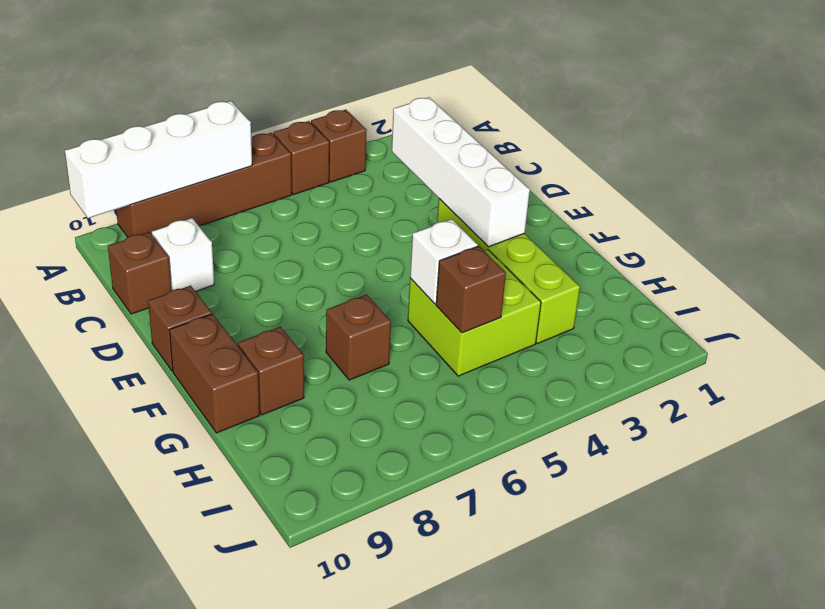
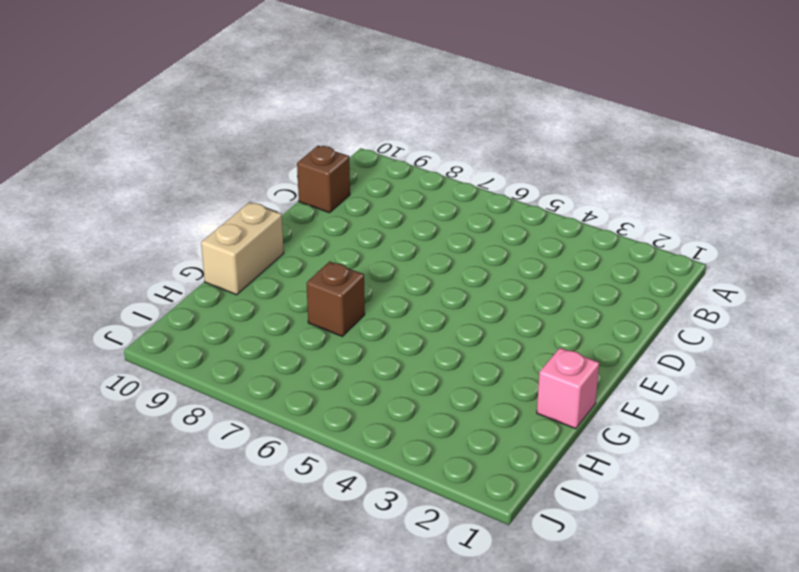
tan brick F10:G10 level 1 -> brown brick F10:G10 level 1
pink brick G1 level 1 -> none
none -> brown brick A4 level 1
none -> brown brick A5 level 1
none -> brown brick A6:A9 level 1

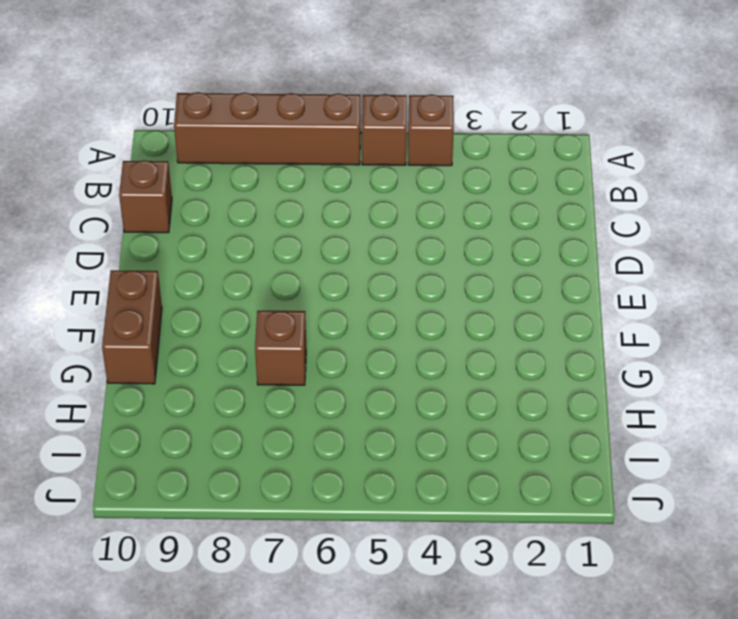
none -> white brick C9 level 1
none -> lime brick E3:H3 level 1
none -> brown brick E10 level 1

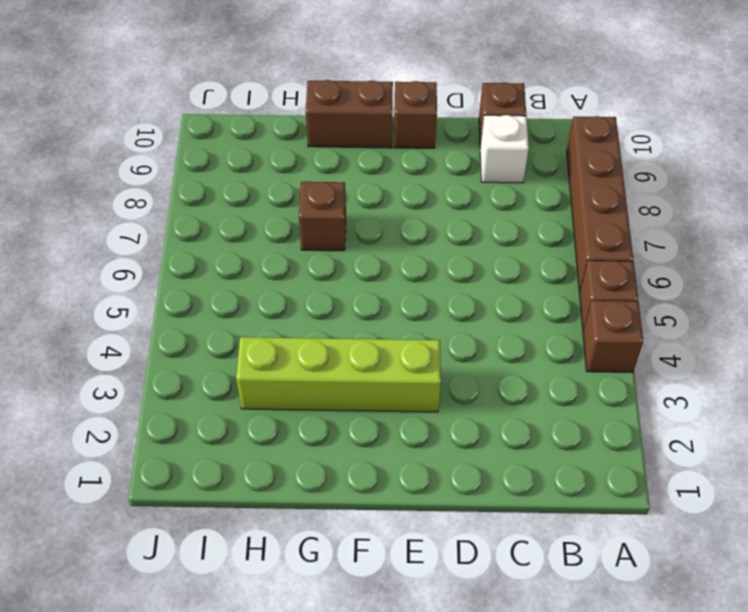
none -> lime brick G4:H5 level 1
none -> brown brick G9 level 1
none -> white brick A7:A10 level 2

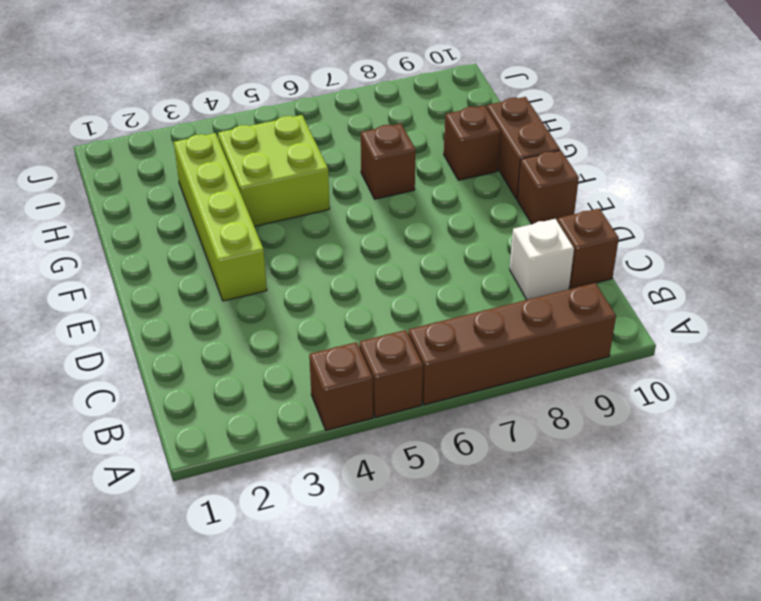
none -> white brick A7:A10 level 2
none -> white brick C3:F3 level 2
none -> white brick G5 level 2

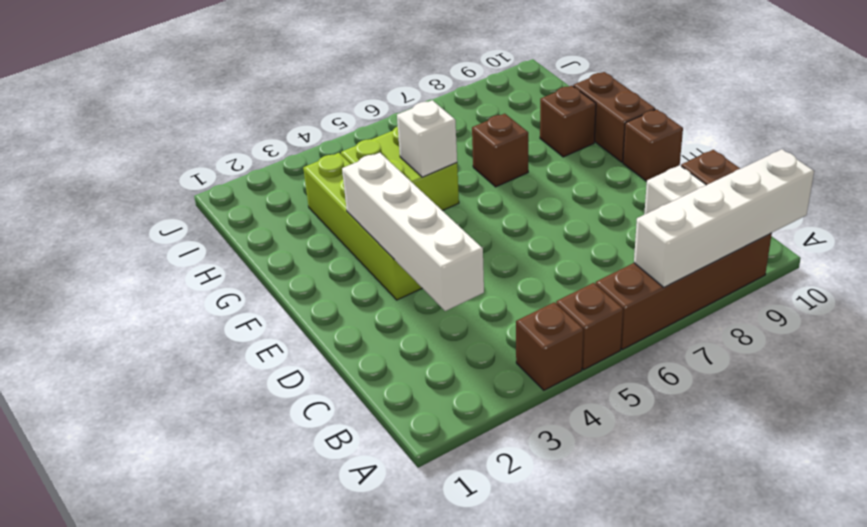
none -> brown brick H5 level 2

